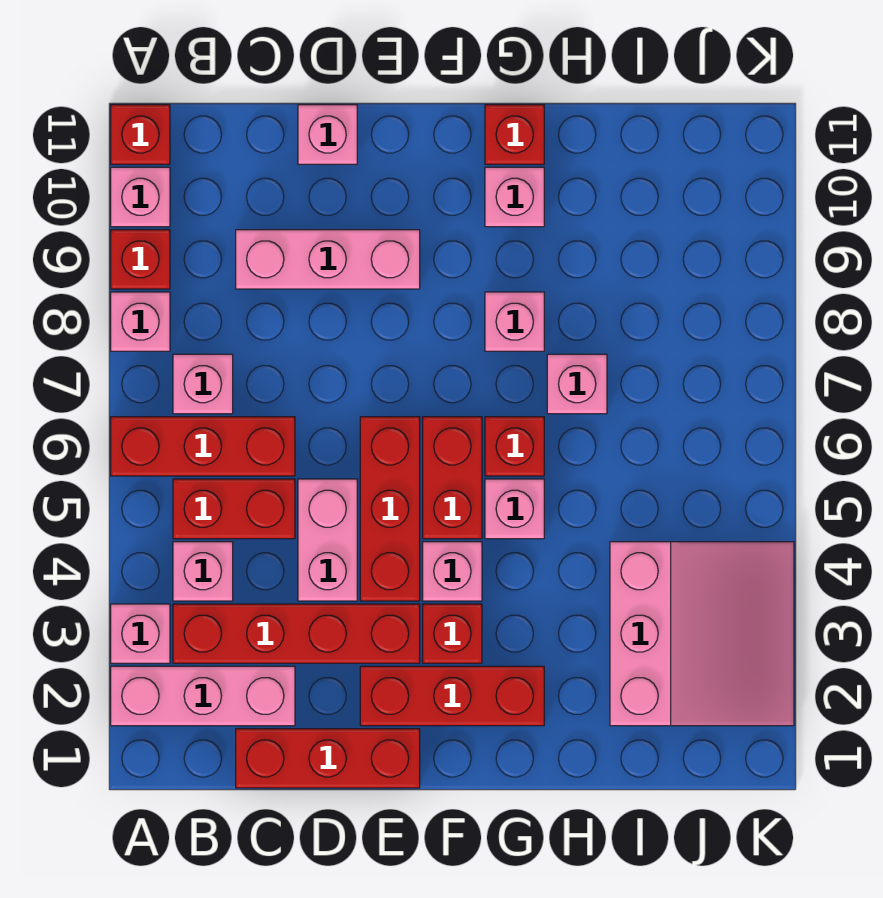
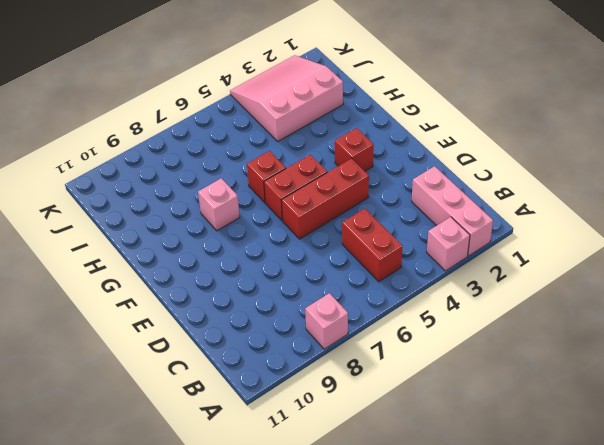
none -> red brick A6:C6 level 1
none -> red brick A9 level 1
none -> pink brick A10 level 1

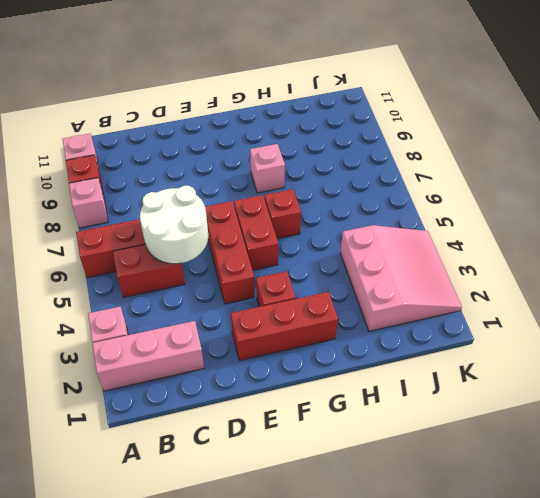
white round brick C5:D6 level 2 -> none
none -> red brick A11 level 1
none -> red brick B3:E3 level 1
none -> pink brick B4 level 1

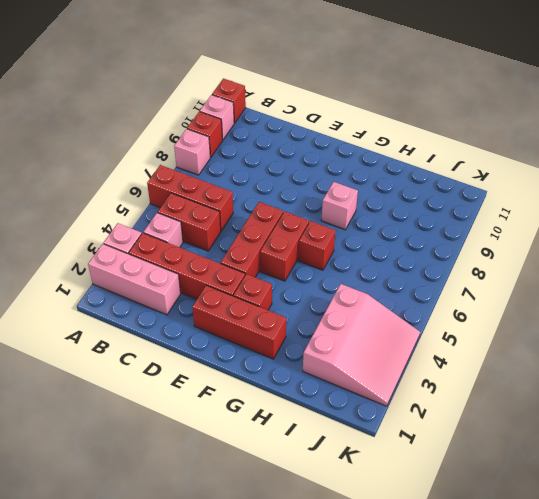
none -> pink brick B7 level 1
none -> red brick C1:E1 level 1
none -> pink brick C9:E9 level 1

